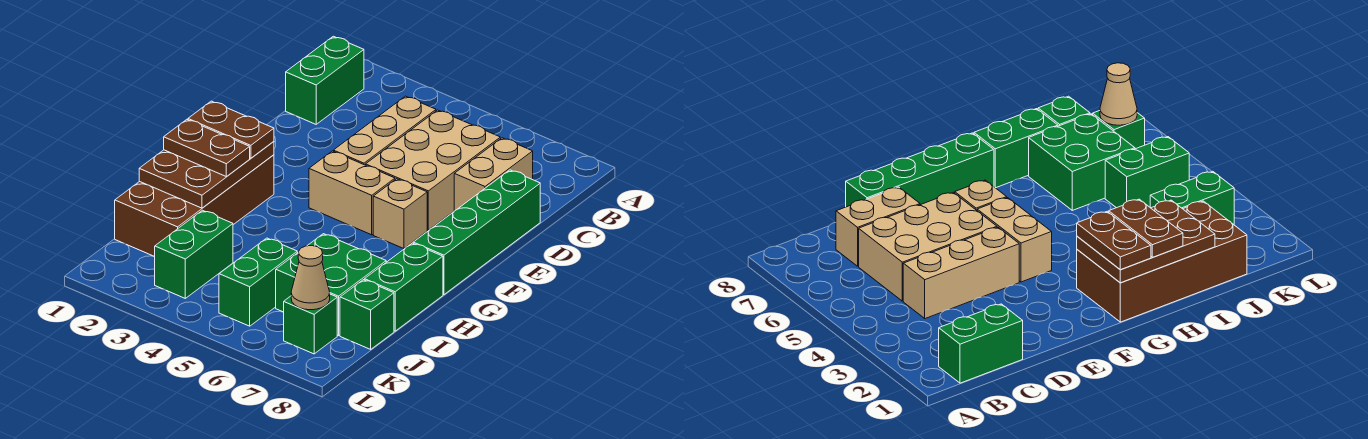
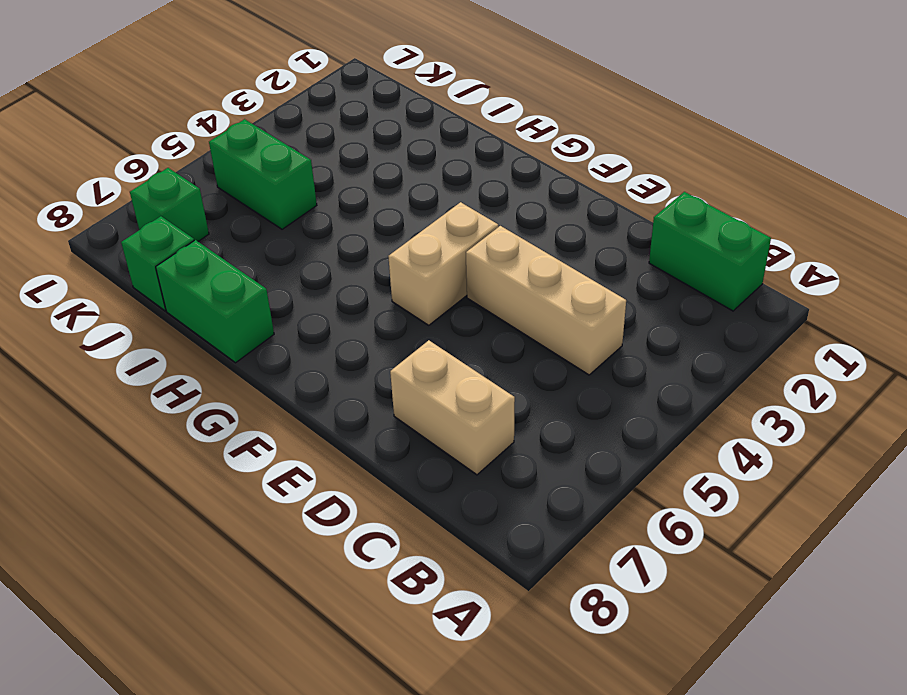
none -> tan brick C5:E6 level 1
none -> green brick D8:G8 level 1
none -> tan brick F6 level 1

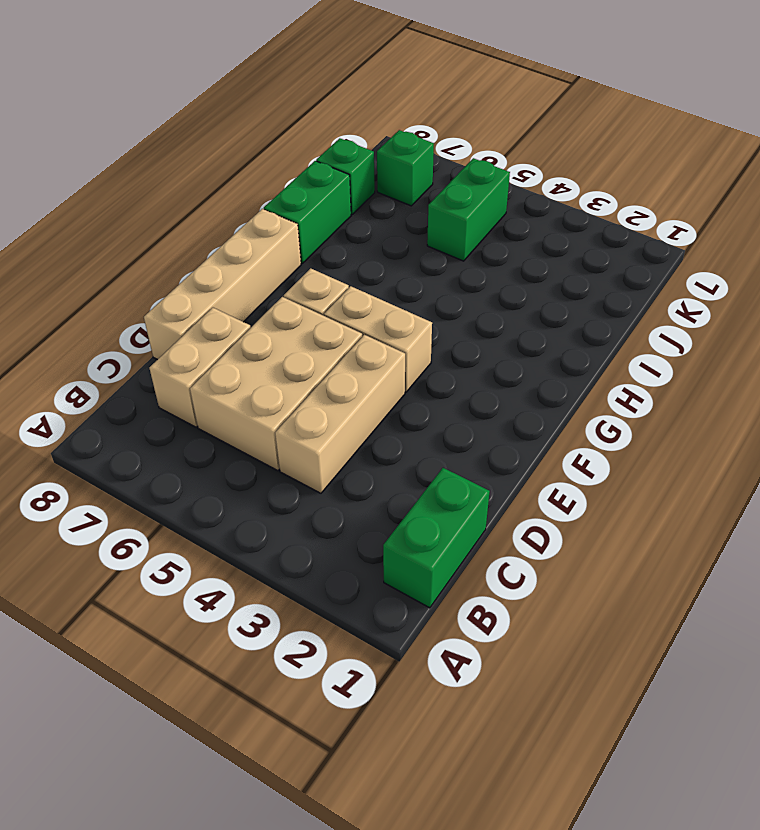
tan brick D8:G8 level 1 -> green brick D8:G8 level 1
none -> brown brick G1:J2 level 1
none -> green brick I6:J7 level 1
none -> green brick J3:K3 level 1

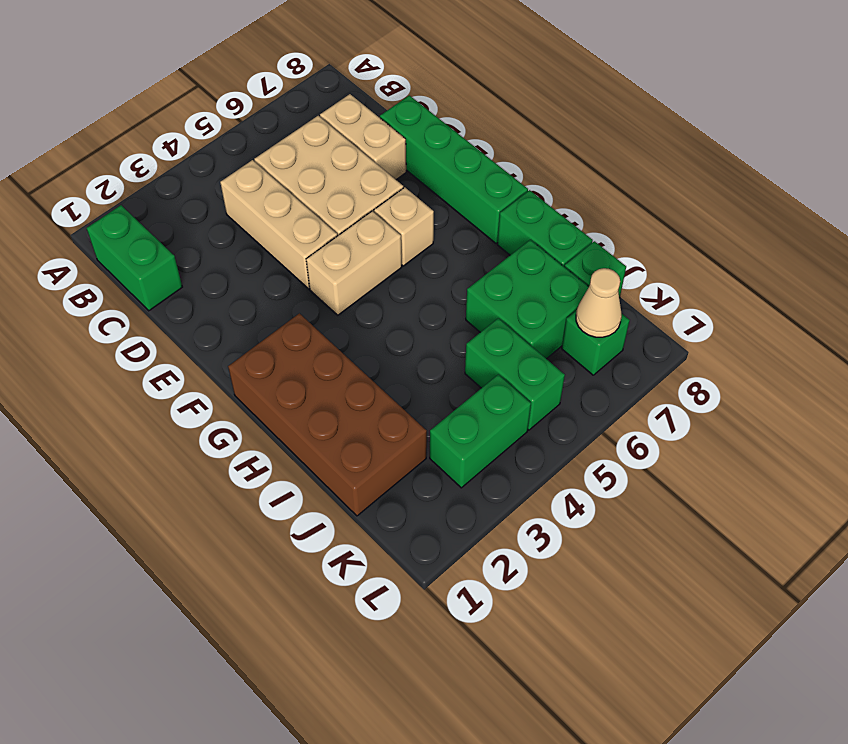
green brick K3:K4 level 1 -> green brick J3:K3 level 1
none -> brown plate G1:I2 level 2
none -> brown plate G1:G2 level 3
none -> brown plate H1:H2 level 3

